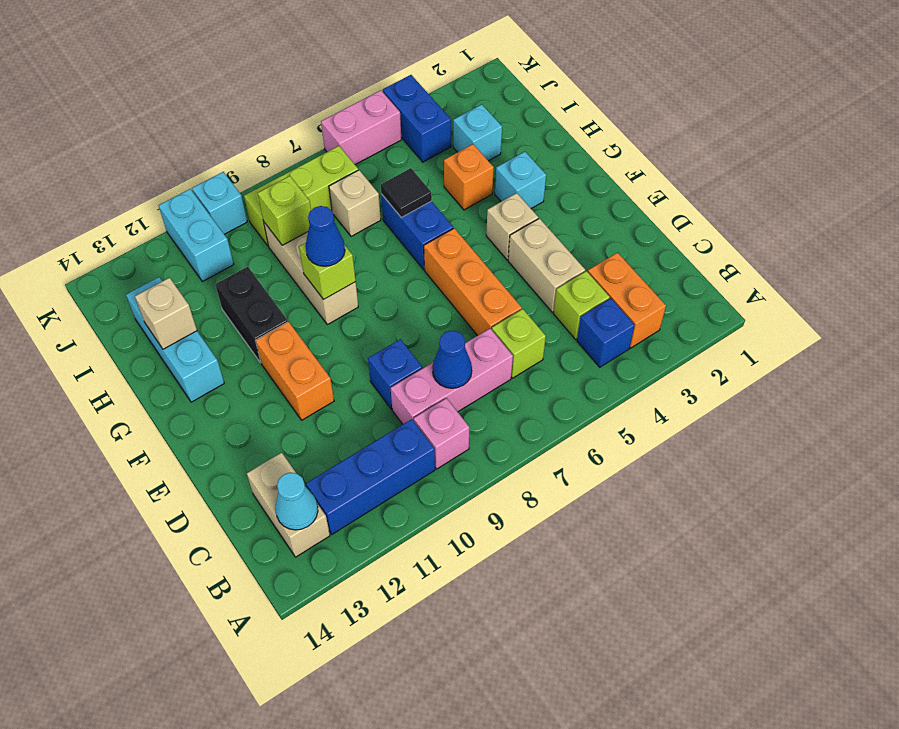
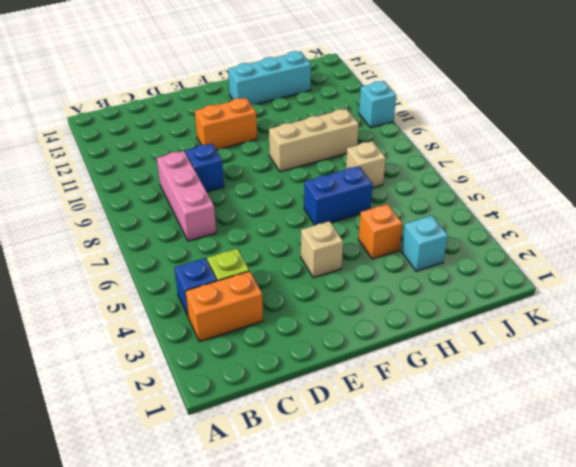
none -> pink brick B9 level 1
none -> blue brick B10:B12 level 1
none -> tan brick B13:C13 level 1
none -> lime brick C6 level 1

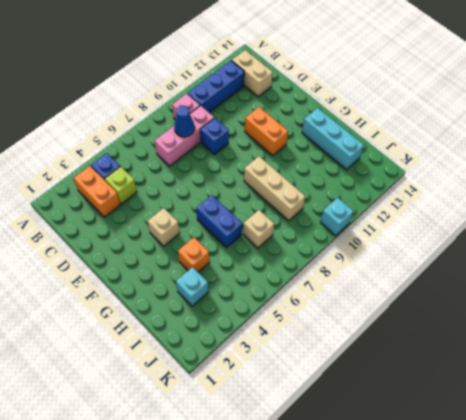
none -> lime brick C6 level 1
none -> tan brick D4:E4 level 1
none -> orange brick D6:F6 level 1
none -> cyan brick G3 level 1

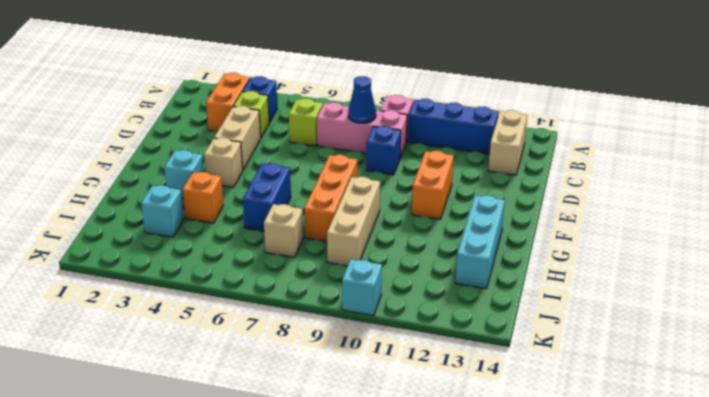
orange brick F8:H8 level 1 -> orange brick D6:F6 level 1
none -> black brick G11:H11 level 1
none -> blue brick J4:K4 level 1
none -> lime brick J7:J9 level 1
none -> cyan brick J11:K11 level 1

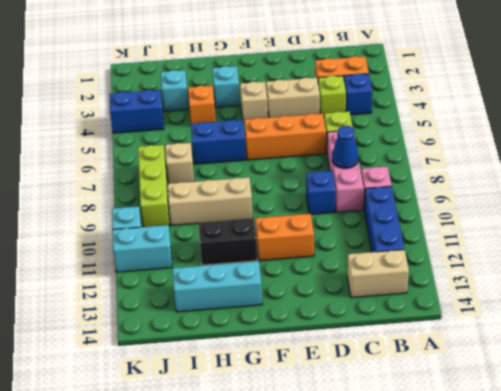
none -> pink brick K5:K6 level 1
none -> cyan cone B13 level 2
none -> lime brick G9 level 2
none -> black tile H6 level 2

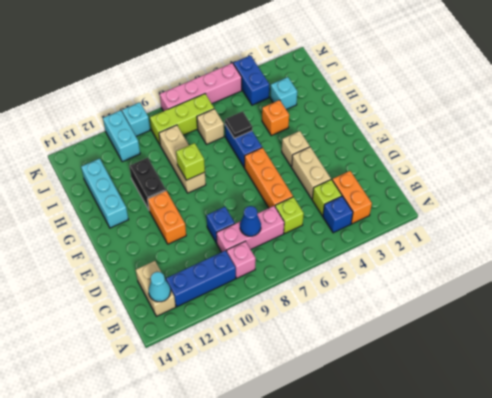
pink brick K5:K8 level 1 -> pink brick K5:K6 level 1
none -> cyan brick G3 level 1
none -> tan brick H13 level 2
none -> lime brick I9 level 2
none -> blue cone G9 level 3

